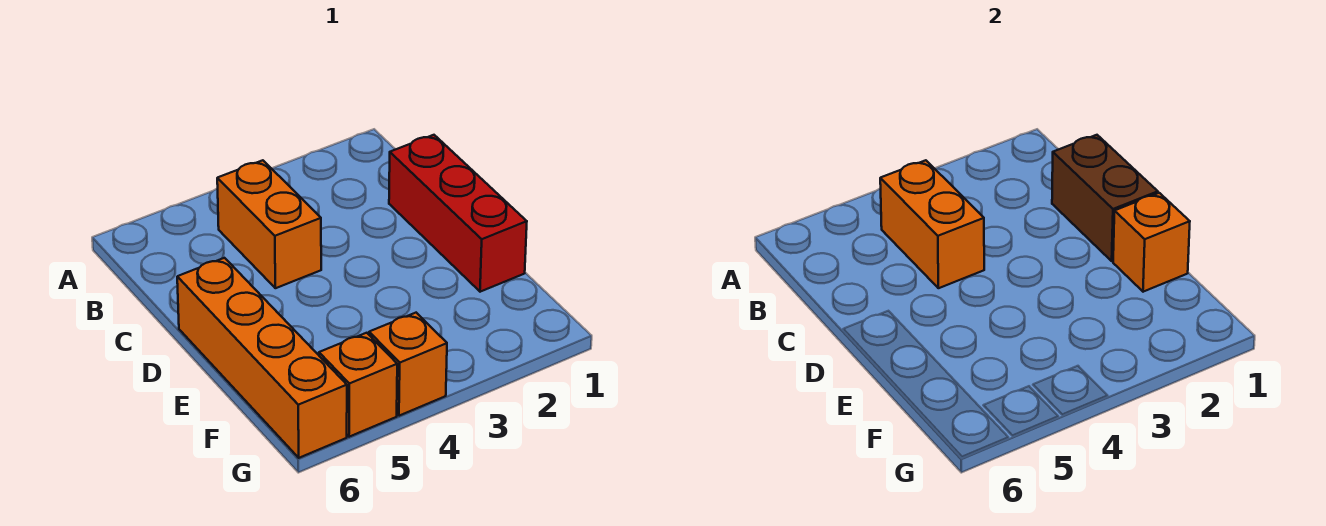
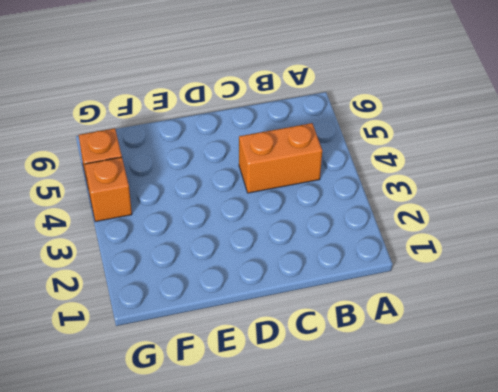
none -> red brick C1:E1 level 1
none -> orange brick D6:G6 level 1

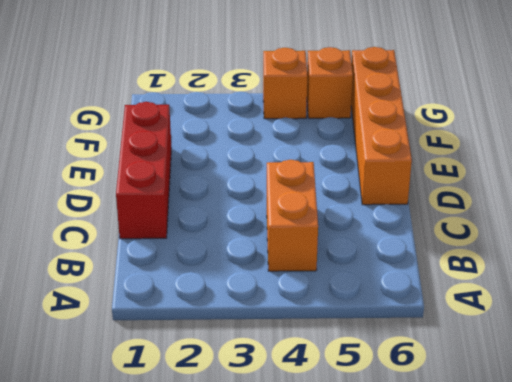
none -> orange brick B4:C4 level 2
none -> brown brick C1:D1 level 2

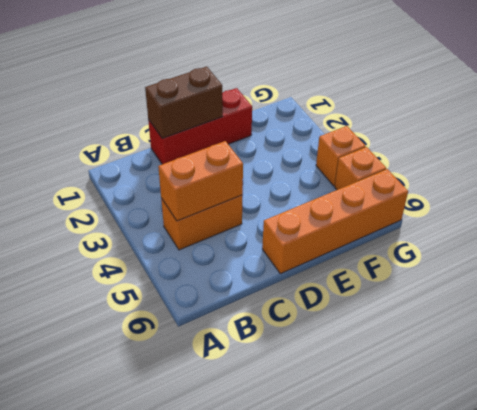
none -> orange brick E1 level 2

